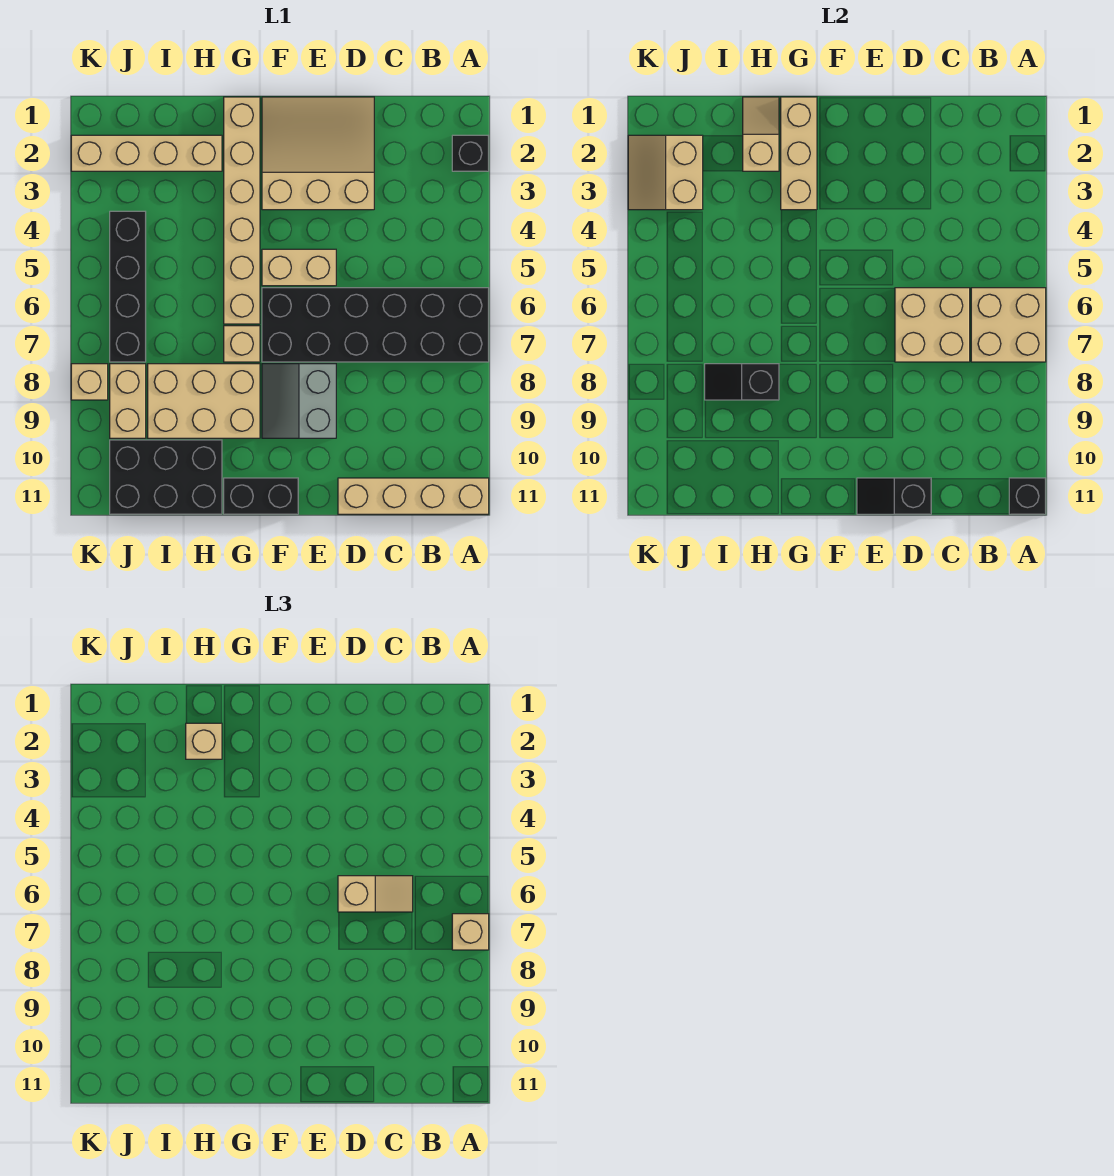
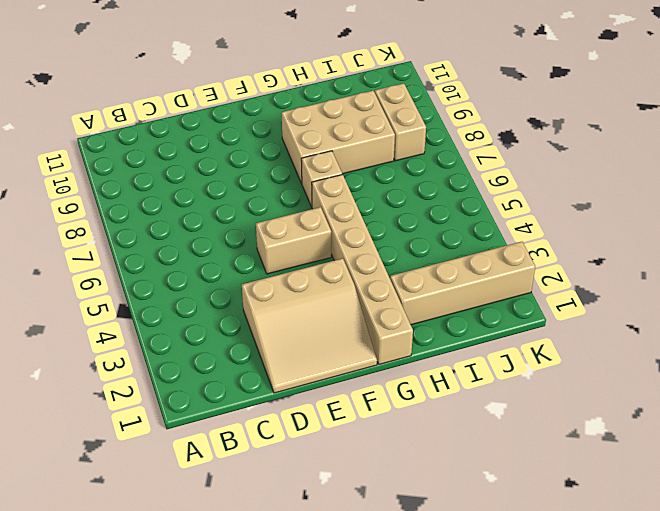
none -> black brick A2 level 1
none -> black brick A6:F7 level 1
none -> tan brick A11:D11 level 1

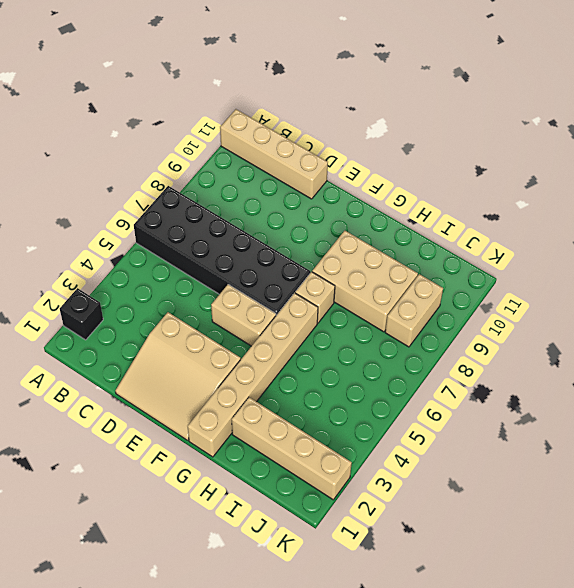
none -> grey slope E8:F9 level 1 top E
none -> black brick F11:G11 level 1
none -> black brick H10:J11 level 1

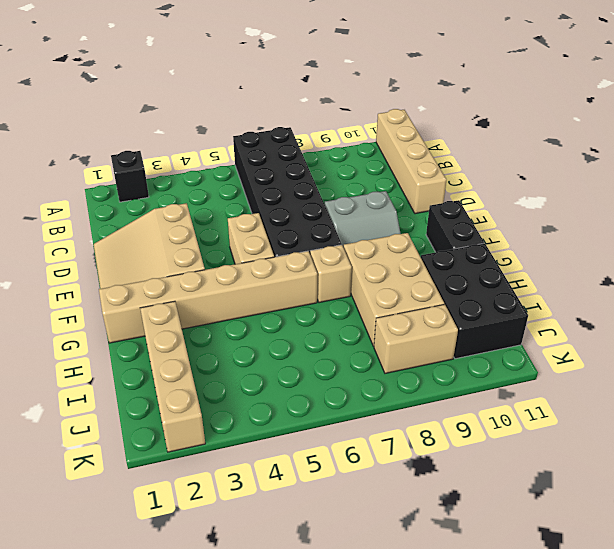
none -> black brick J4:J7 level 1
none -> tan brick K8 level 1
none -> tan brick A6:B7 level 2

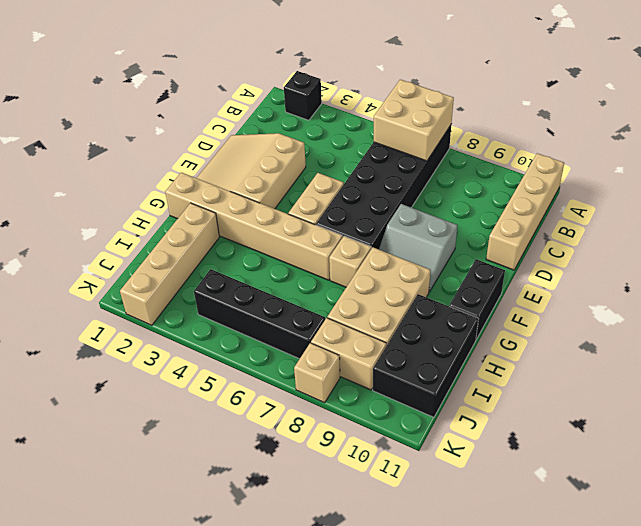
none -> black brick A11 level 2
none -> tan brick C6:D7 level 2
none -> black slope D11:E11 level 2 top D

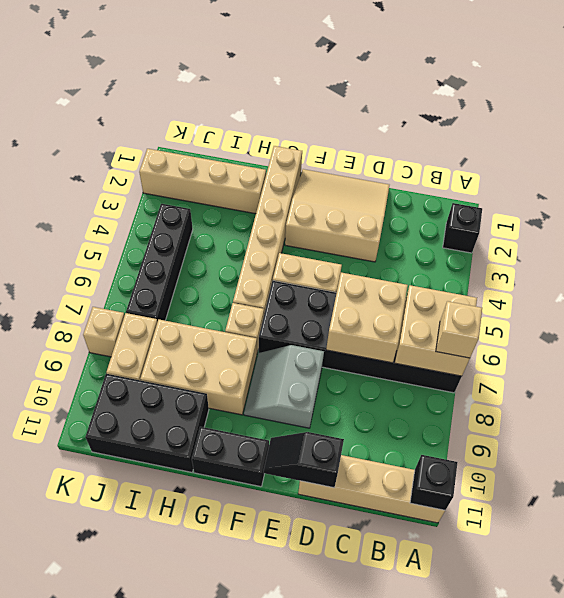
none -> tan brick G1:G3 level 2
none -> tan slope H1:H2 level 2 top 2
none -> black slope H8:I8 level 2 top H

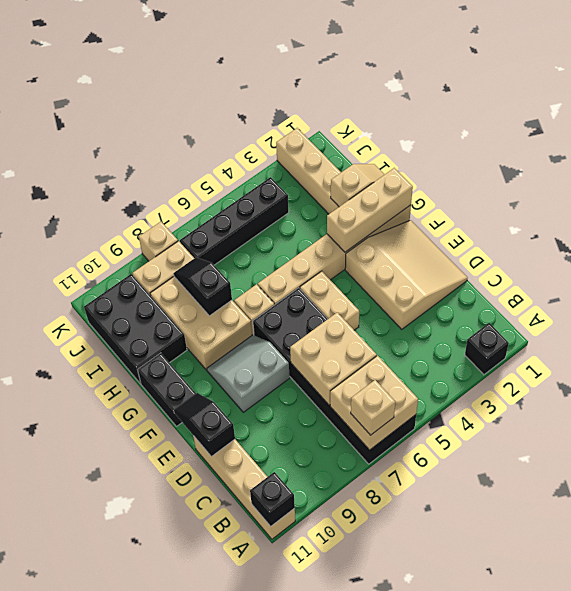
none -> tan slope J2:K3 level 2 top J
none -> tan slope C6:D6 level 3 top D
none -> tan brick H2 level 3

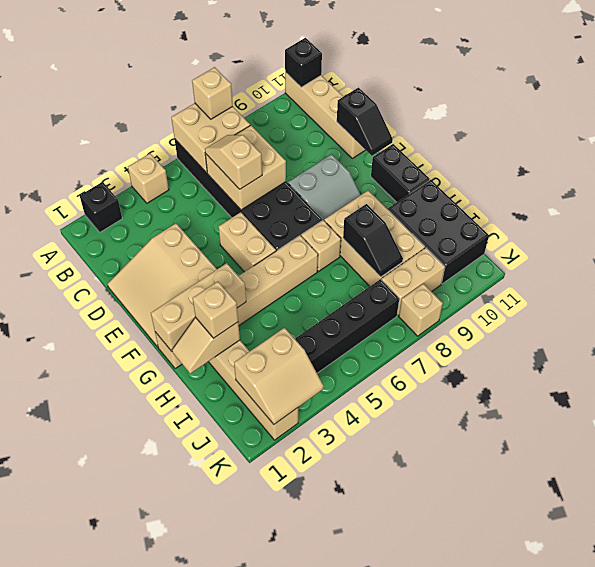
tan brick A4 level 1 -> none

